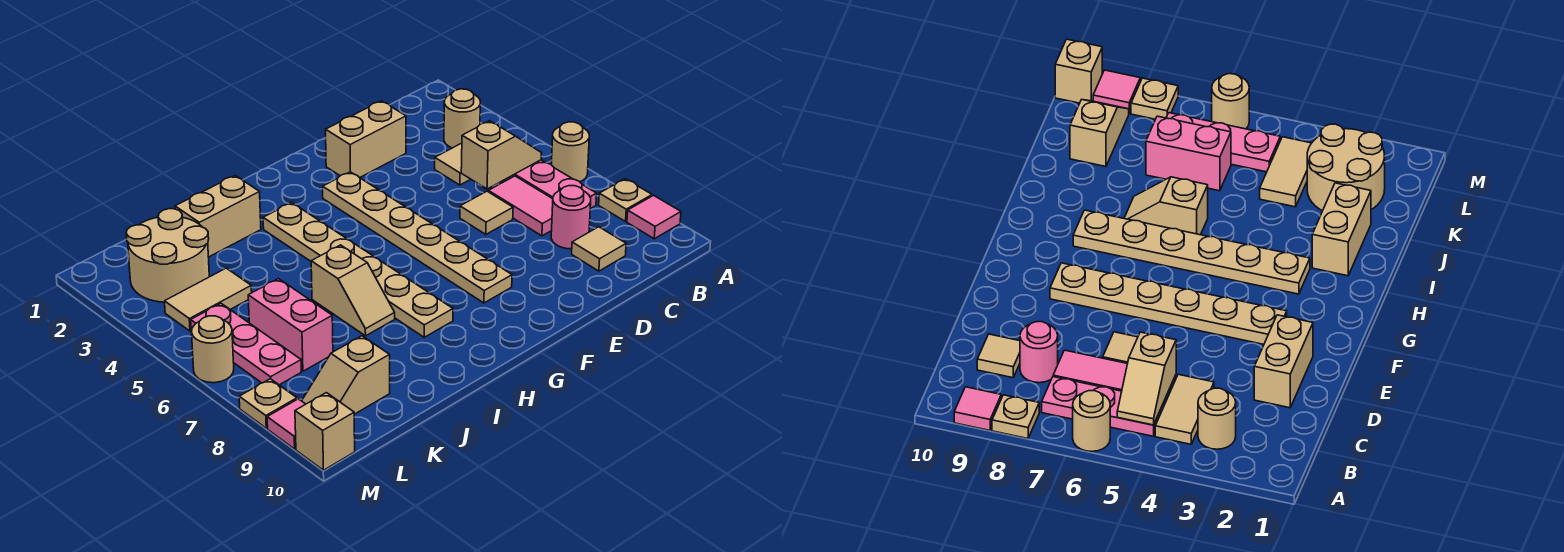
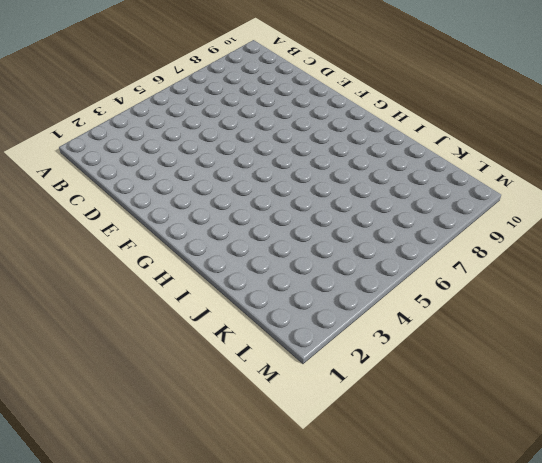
none -> tan round brick A6 level 1
none -> tan plate A8 level 1
none -> pink tile A9 level 1

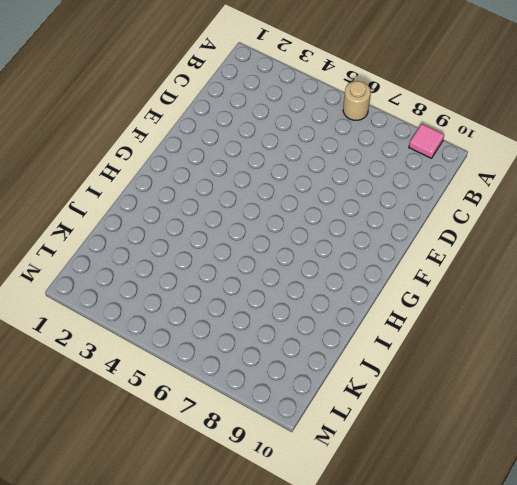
none -> tan plate A8 level 1
none -> tan round brick B3 level 1
none -> tan tile B4:C4 level 1

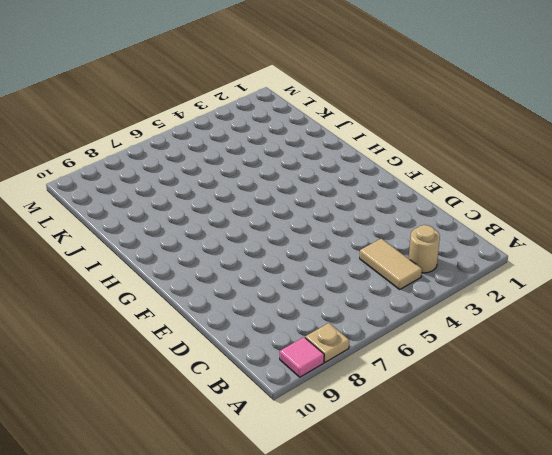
none -> tan round brick A6 level 1
none -> pink plate B5:B7 level 1
none -> pink tile C6:C7 level 1

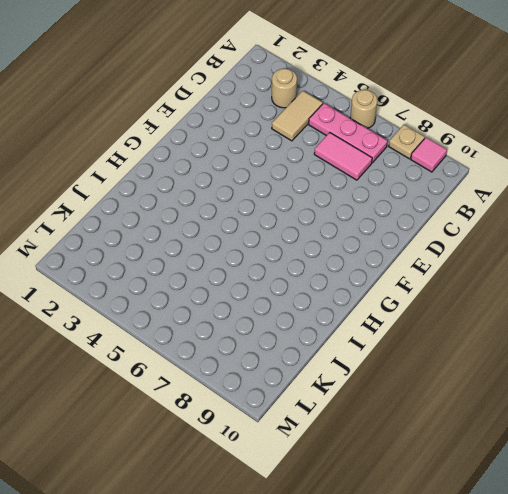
none -> pink round brick C8 level 1
none -> tan tile C9 level 1
none -> tan brick D2:E2 level 1

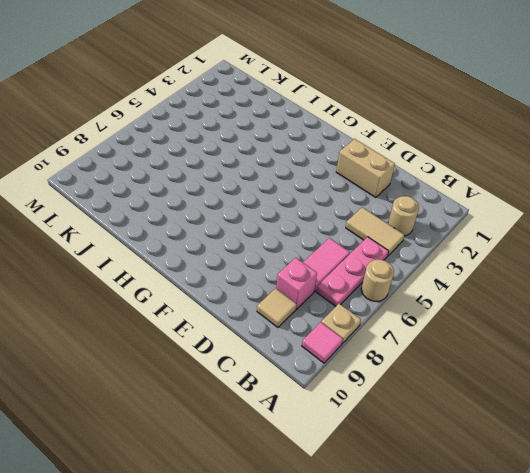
pink brick C8 level 1 -> pink round brick C8 level 1
none -> tan tile D6 level 1
none -> tan plate F3:F8 level 1
none -> tan plate H3:H8 level 1

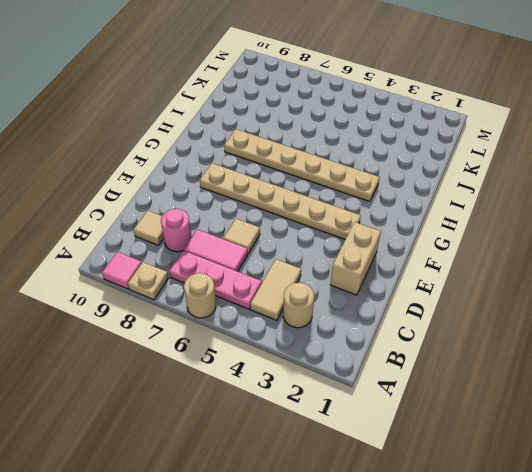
none -> tan brick I2:J2 level 1
none -> tan slope I6:I7 level 1 top 6
none -> tan round brick K2:L3 level 1

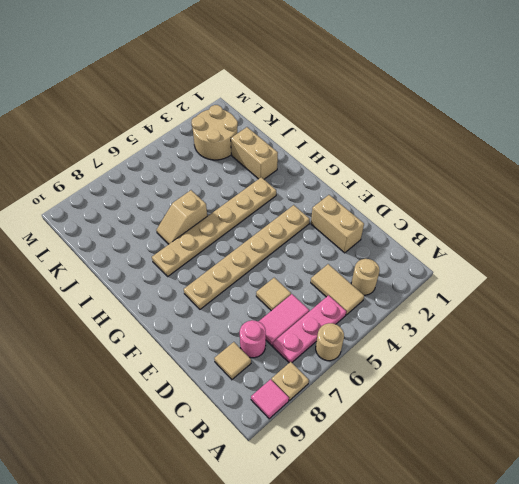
none -> tan tile K4:L4 level 1
none -> pink brick K6:K7 level 1
none -> tan slope K9:L9 level 1 top K

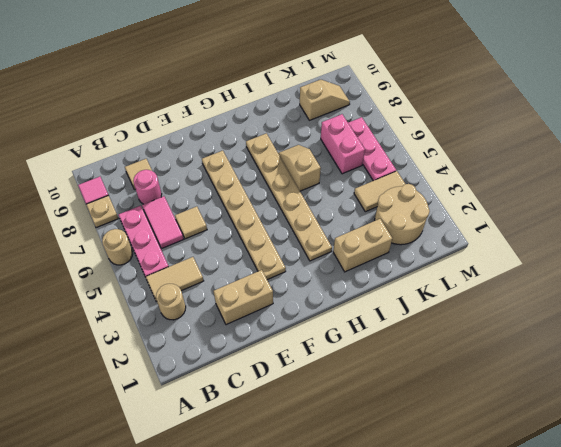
none -> tan round brick M6 level 1
none -> tan plate M8 level 1
none -> pink tile M9 level 1

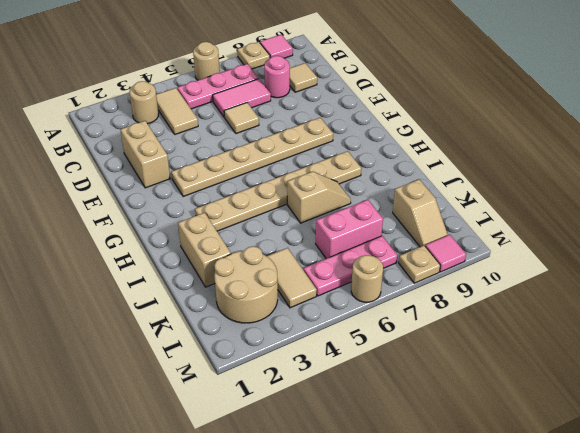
none -> tan brick M10 level 1
none -> tan slope B5:C5 level 2 top C

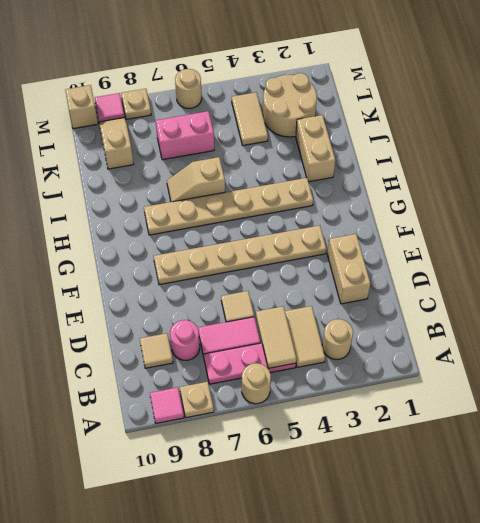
tan tile B5:C5 level 2 -> tan slope B5:C5 level 2 top C
none -> pink plate L5:L7 level 1

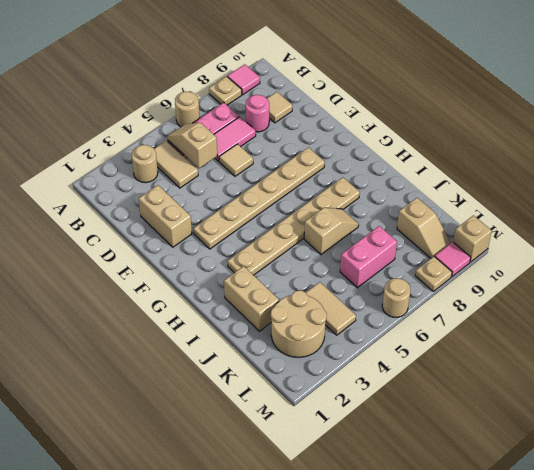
none -> pink plate L5:L7 level 1

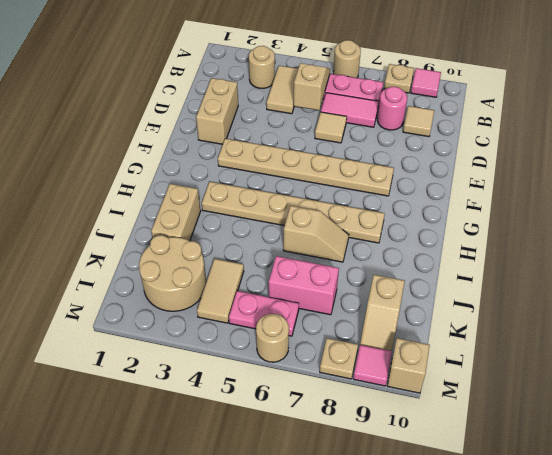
pink plate L5:L6 level 1 -> pink plate L5:L7 level 1

